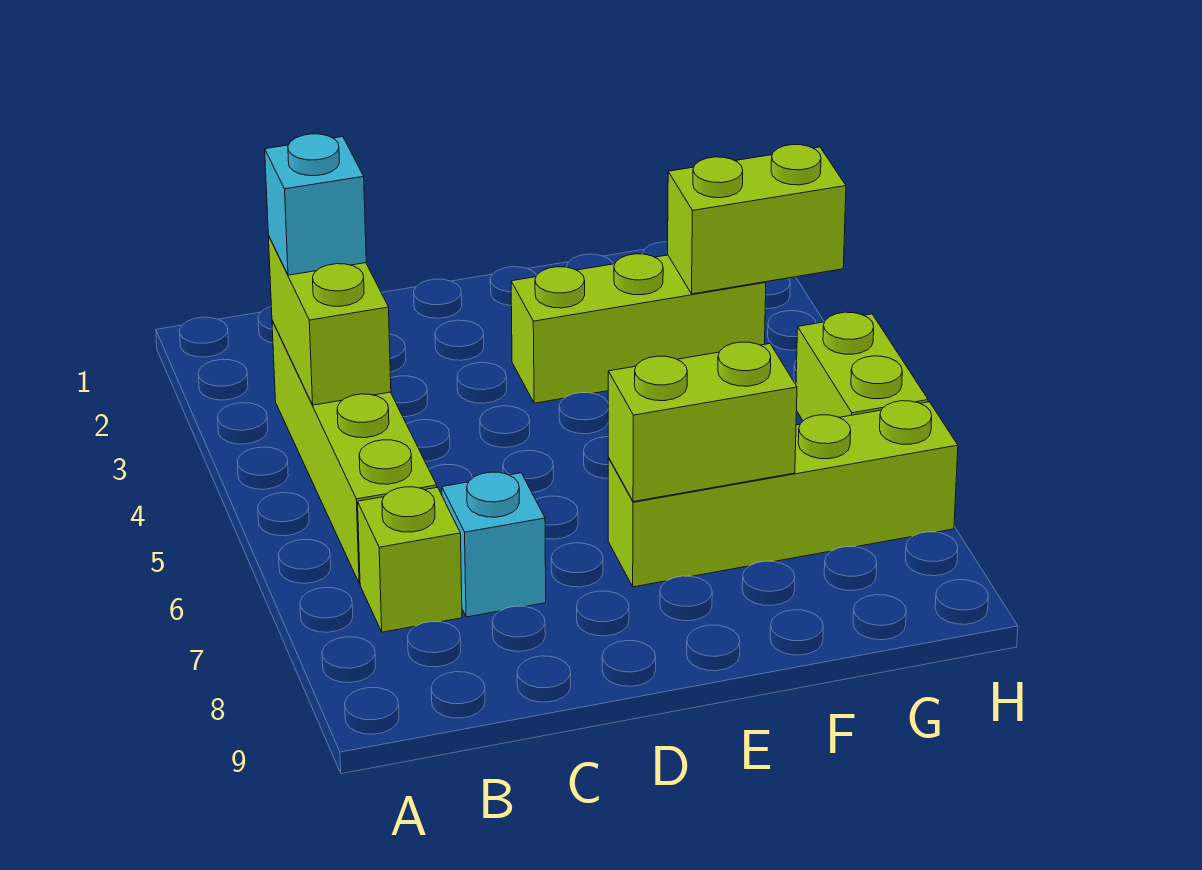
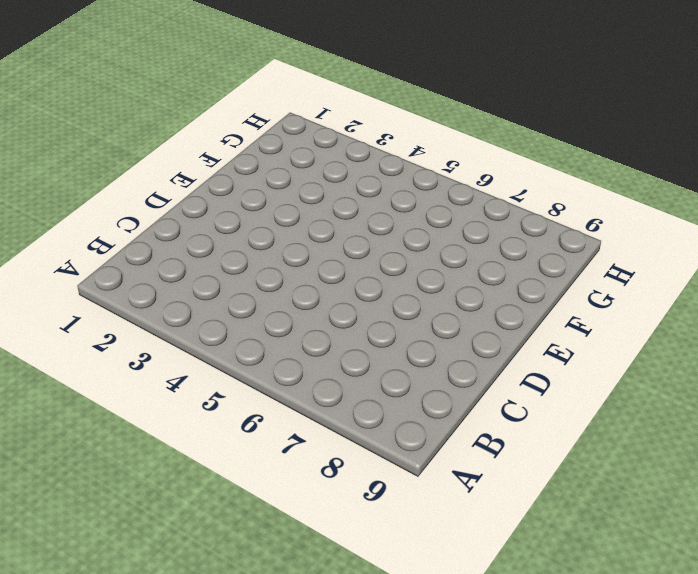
none -> lime brick B3:B6 level 1
none -> lime brick B7 level 1

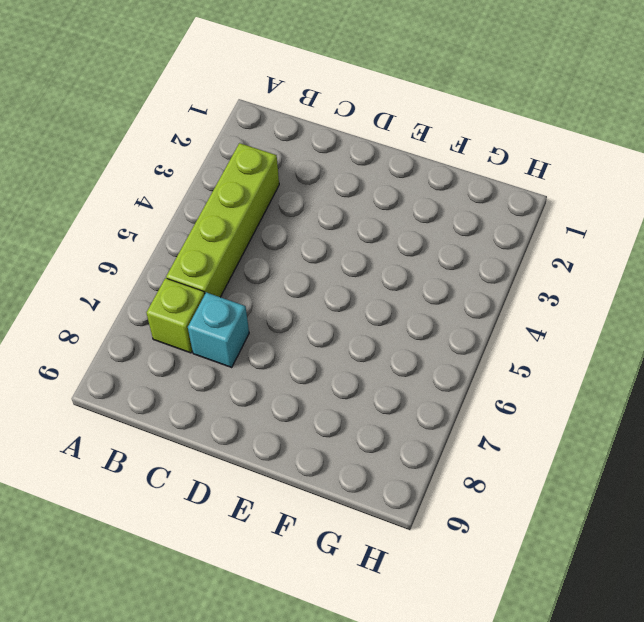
none -> lime brick E3:G3 level 1
none -> lime brick E7:H7 level 1

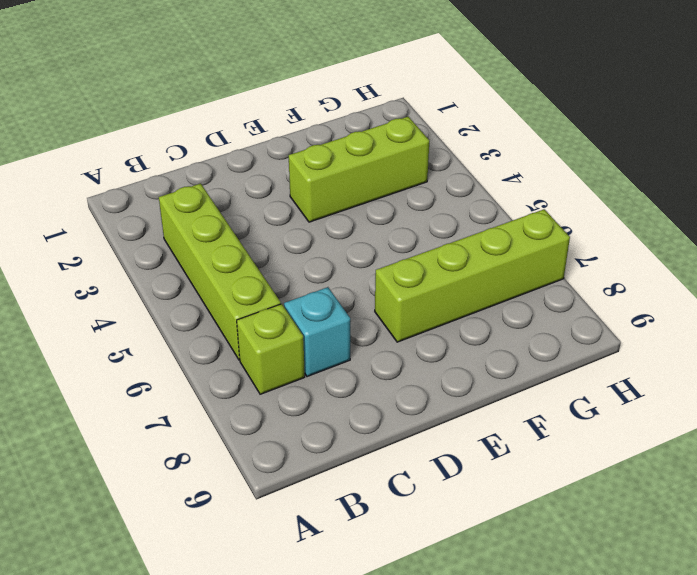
none -> lime brick H5:H6 level 1
none -> lime brick B3:B4 level 2

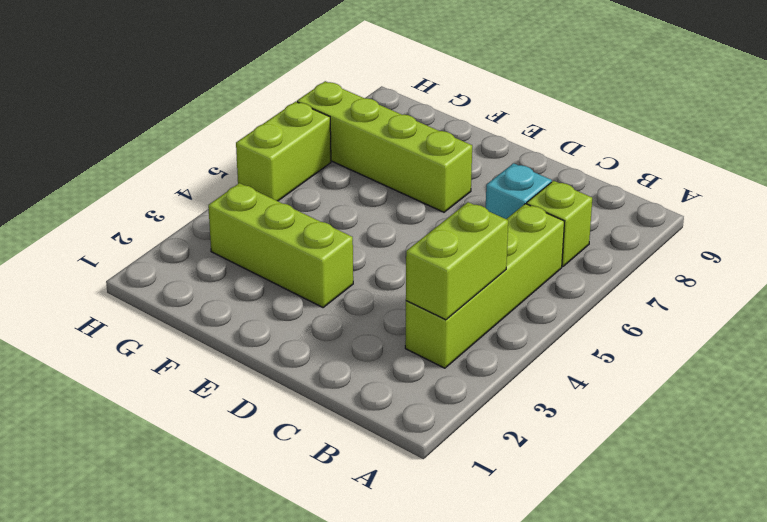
none -> lime brick E7:F7 level 2
none -> lime brick G3:H3 level 2

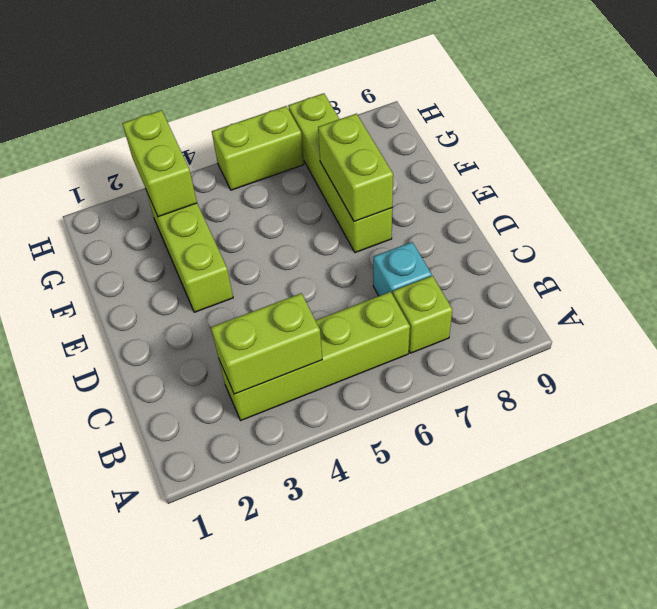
none -> cyan brick B3 level 3

